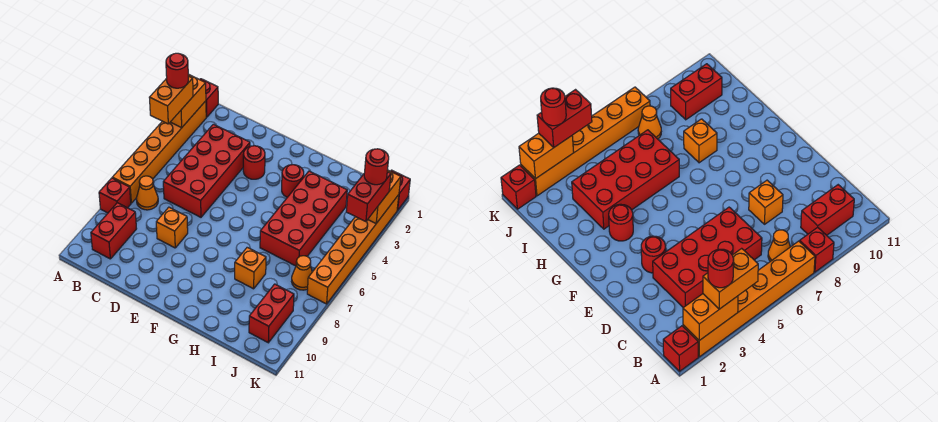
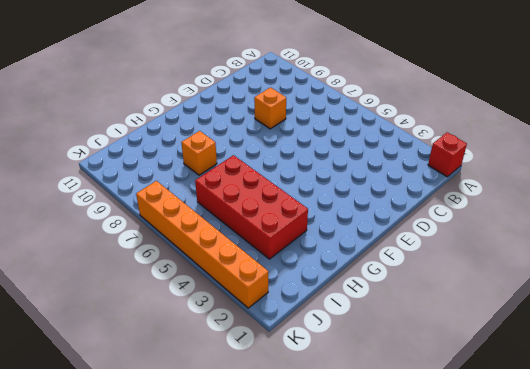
none -> orange brick A2:A7 level 1
none -> red brick A8 level 1
none -> orange cone B7 level 1

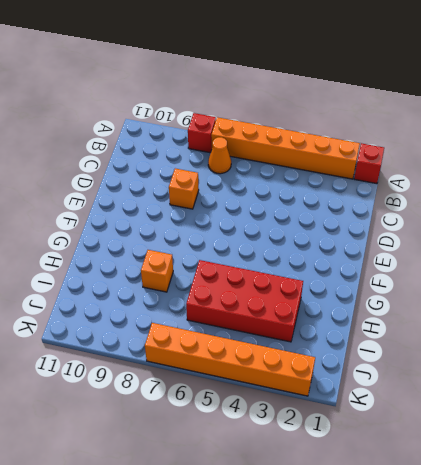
none -> red brick B9:B10 level 1
none -> red brick C3:D6 level 1
none -> red round brick E3 level 1

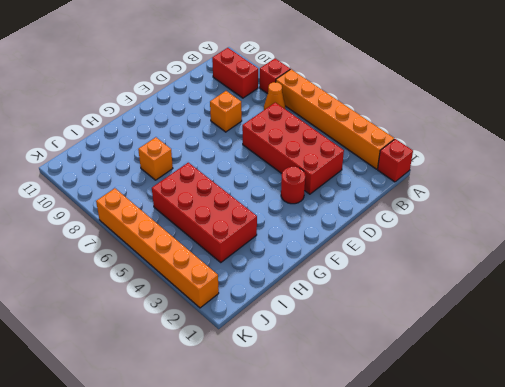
none -> red round brick G3 level 1
none -> orange cone J7 level 1
none -> red brick J9:J10 level 1

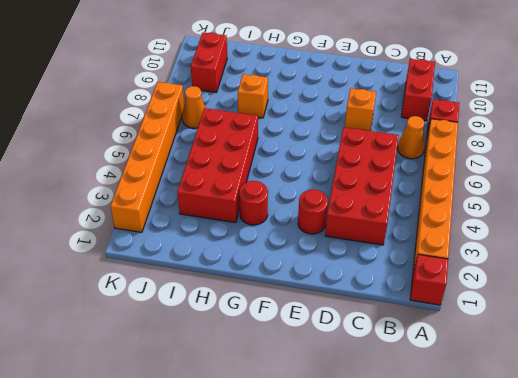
none -> red brick K1 level 1
none -> orange brick A2:A3 level 2
none -> orange brick K2:K3 level 2

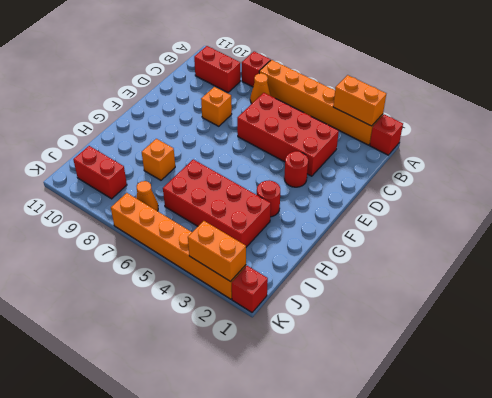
none -> orange brick A3:A4 level 3
none -> red brick K3:K4 level 3
none -> red round brick A3 level 4

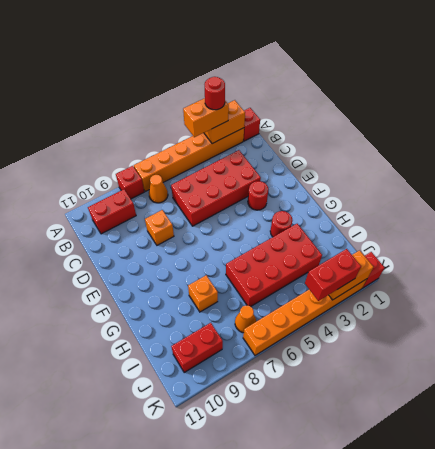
none -> red round brick K3 level 4

